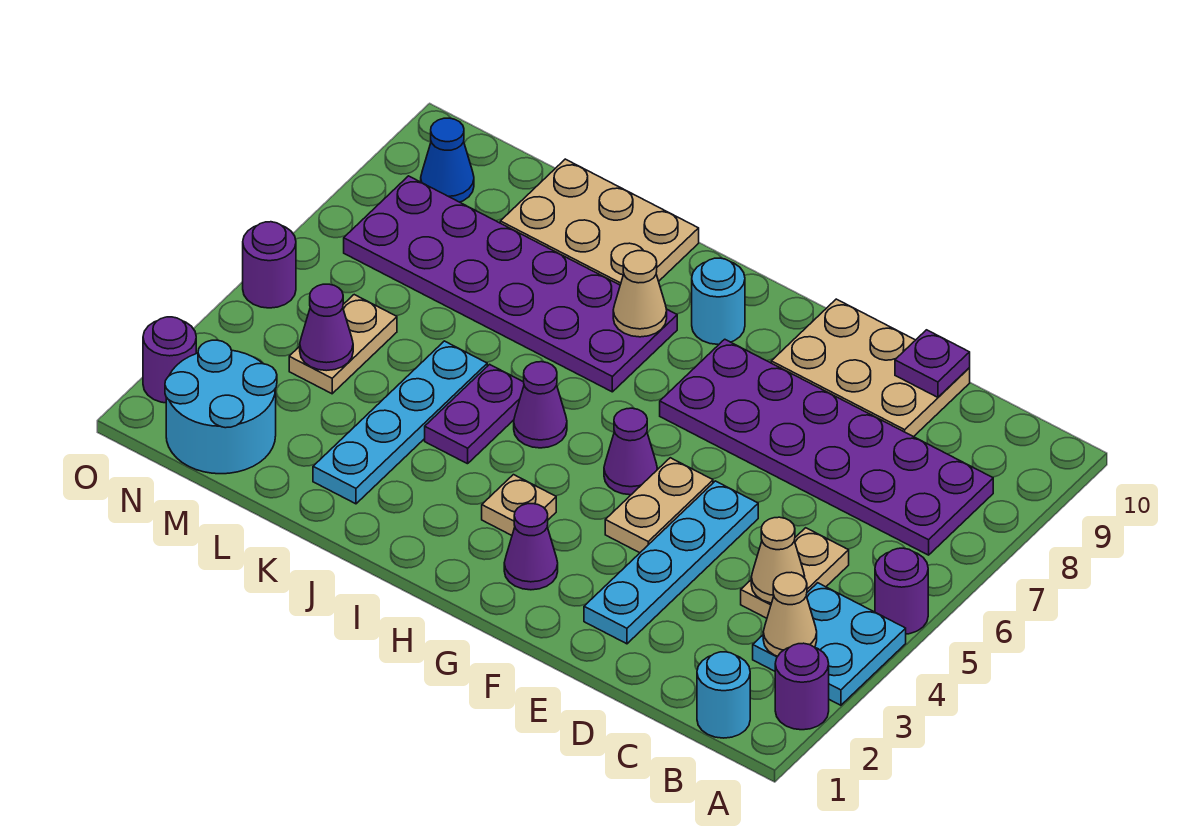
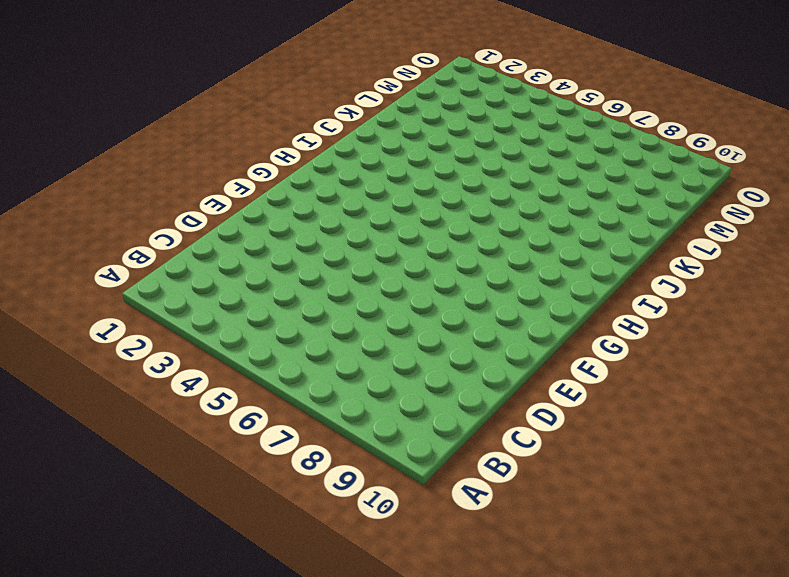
none -> purple round brick A2 level 1
none -> cyan plate A3:B4 level 1
none -> purple round brick A5 level 1

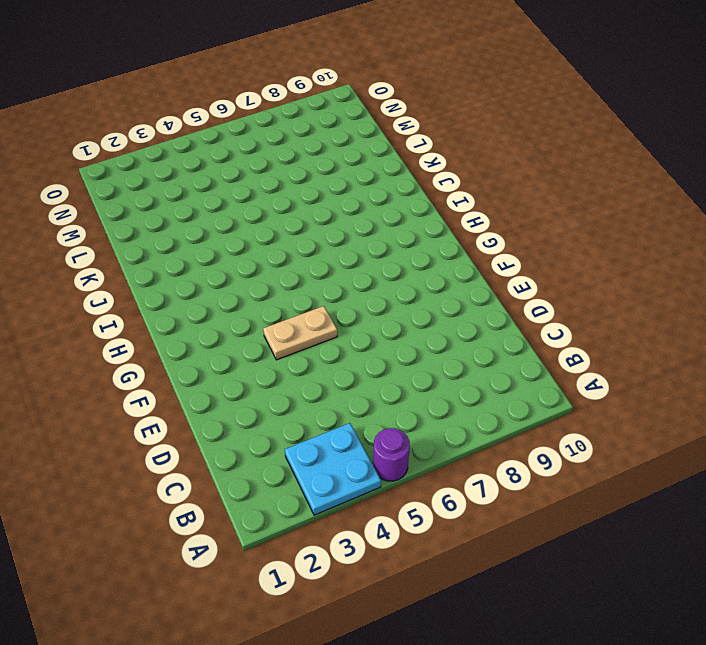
none -> purple round brick A2 level 1
none -> cyan round brick B1 level 1
none -> purple plate B7:G8 level 1

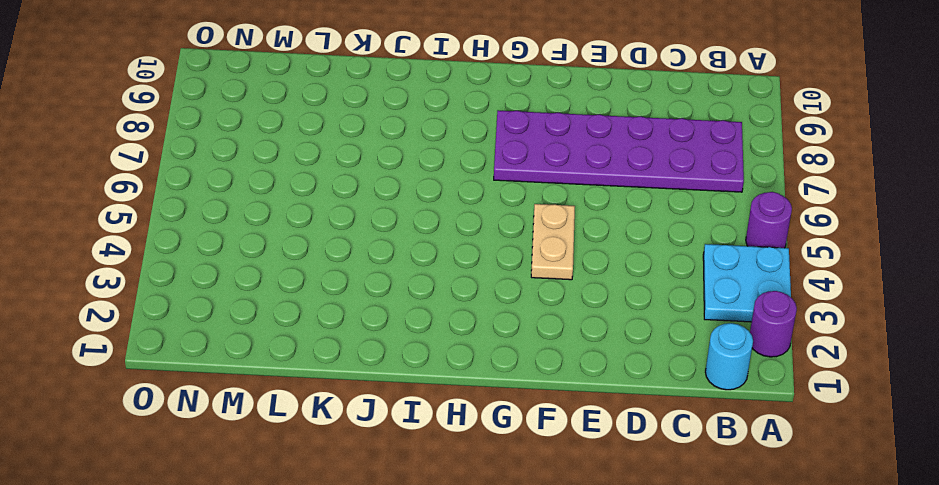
none -> tan plate C4:C5 level 1
none -> tan plate D9:F10 level 1
none -> cyan plate E2:E5 level 1

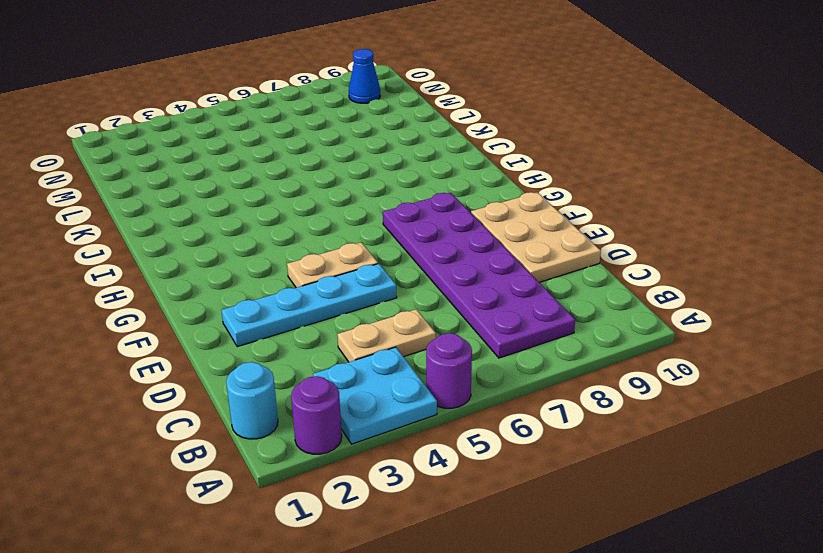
none -> purple cone G2 level 1
none -> purple cone G5 level 1
none -> tan plate H3 level 1

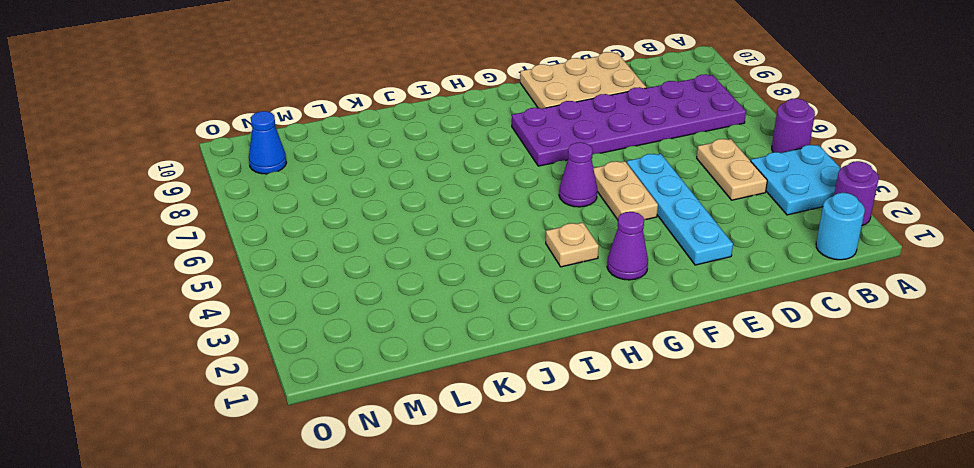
none -> cyan round brick H9 level 1
none -> purple cone I5 level 1
none -> purple plate I7:N8 level 1

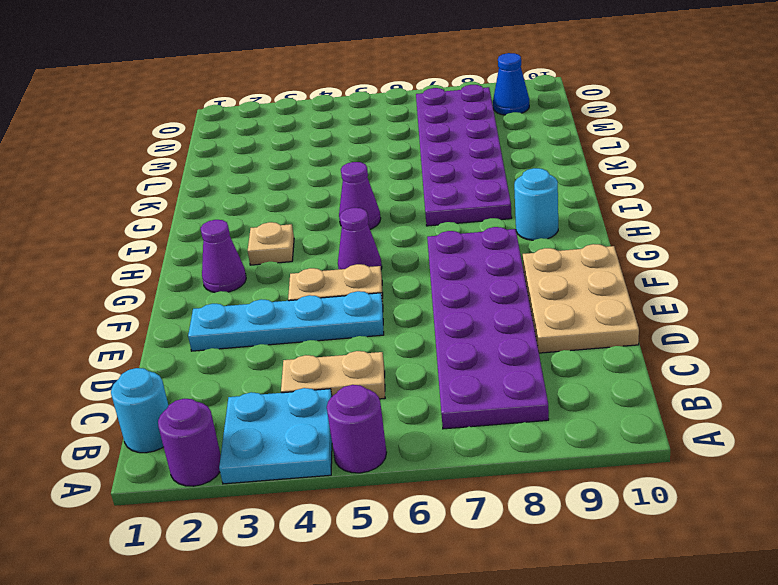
none -> purple plate J4:J5 level 1
none -> tan plate J9:L10 level 1
none -> cyan plate K2:K5 level 1

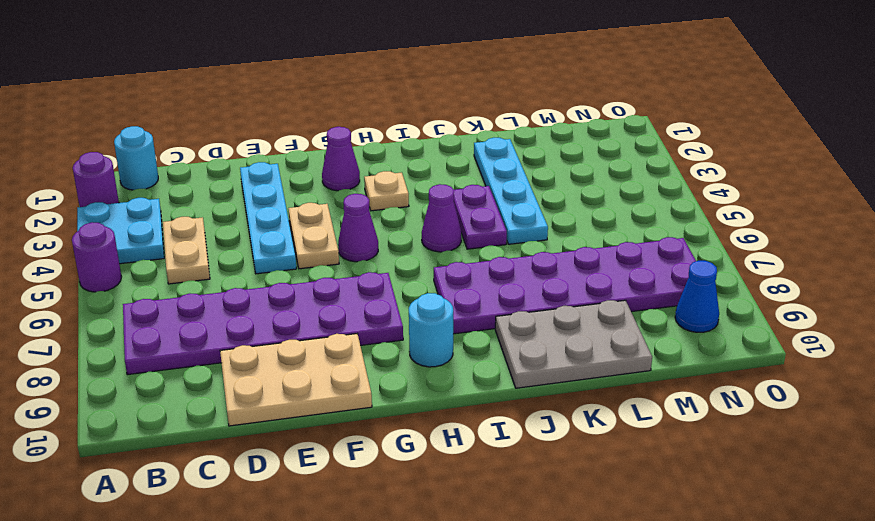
grey plate J9:L10 level 1 -> tan plate J9:L10 level 1
none -> cyan round brick M1:N2 level 1
none -> tan plate M4:M5 level 1
none -> purple round brick O2 level 1

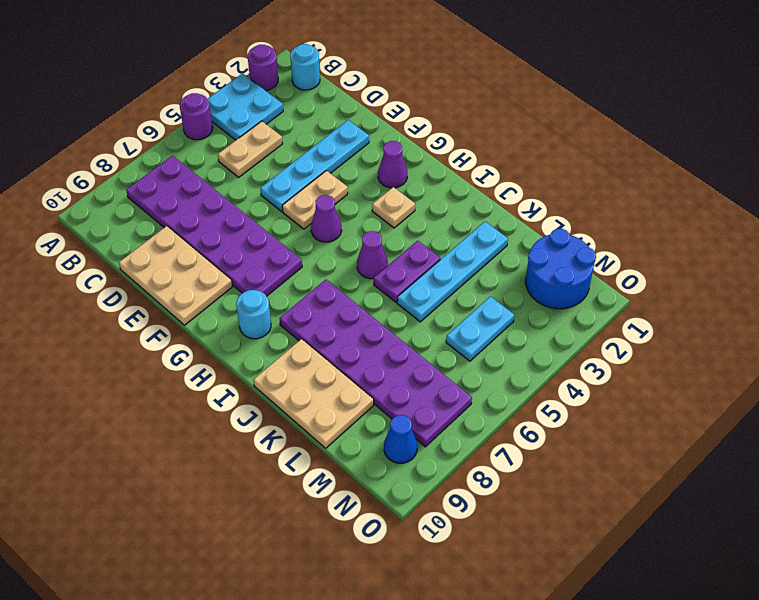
blue round brick M1:N2 level 1 -> cyan round brick M1:N2 level 1
cyan plate M4:M5 level 1 -> tan plate M4:M5 level 1
none -> purple round brick O2 level 1
none -> purple round brick O5 level 1
none -> tan cone B3 level 2

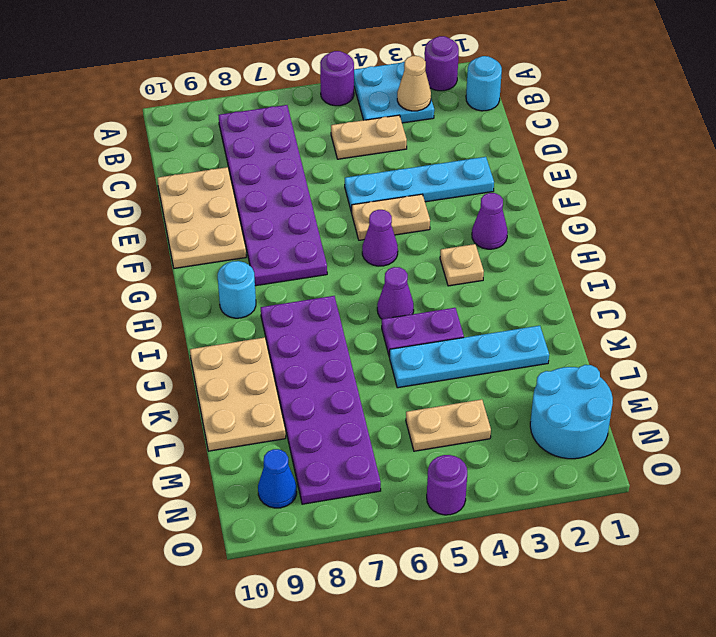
none -> purple round brick O2 level 1
none -> tan cone C4 level 2
none -> purple plate D10 level 2

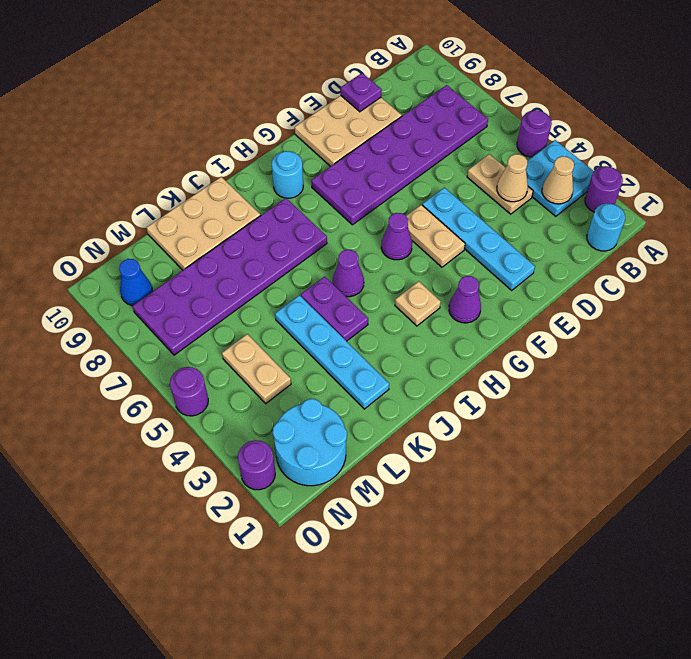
none -> tan cone I8 level 2
none -> purple cone M4 level 2

